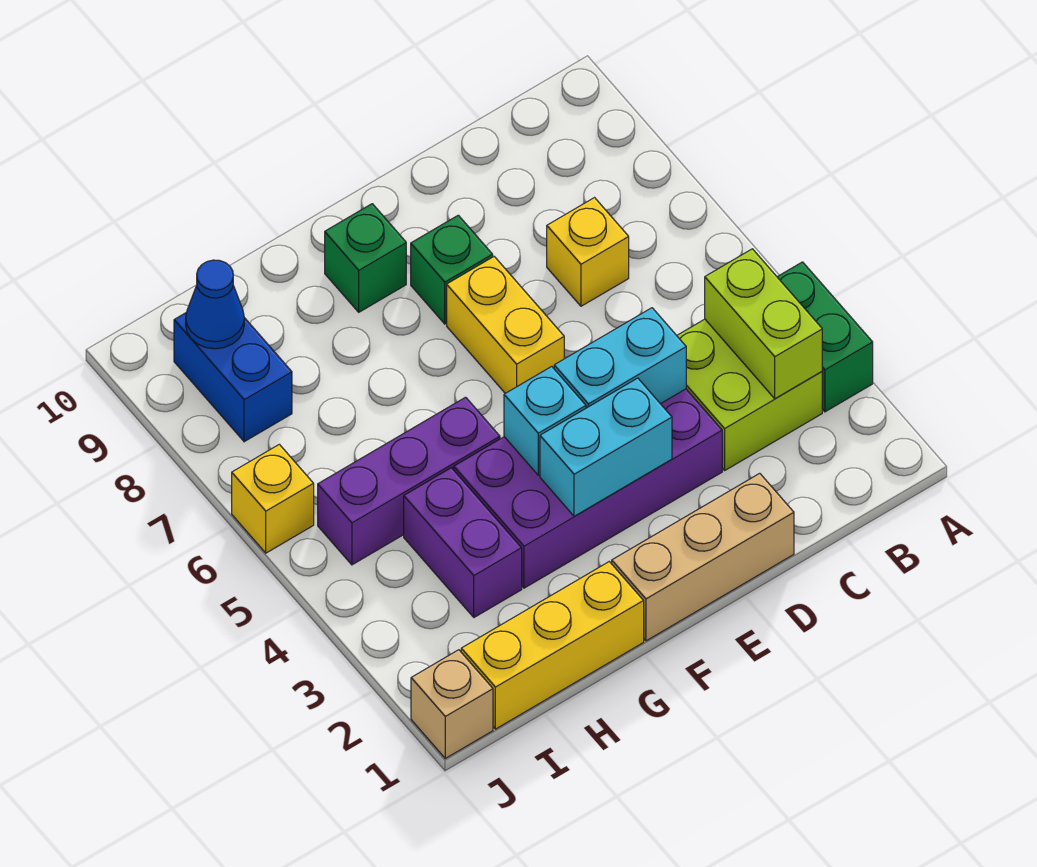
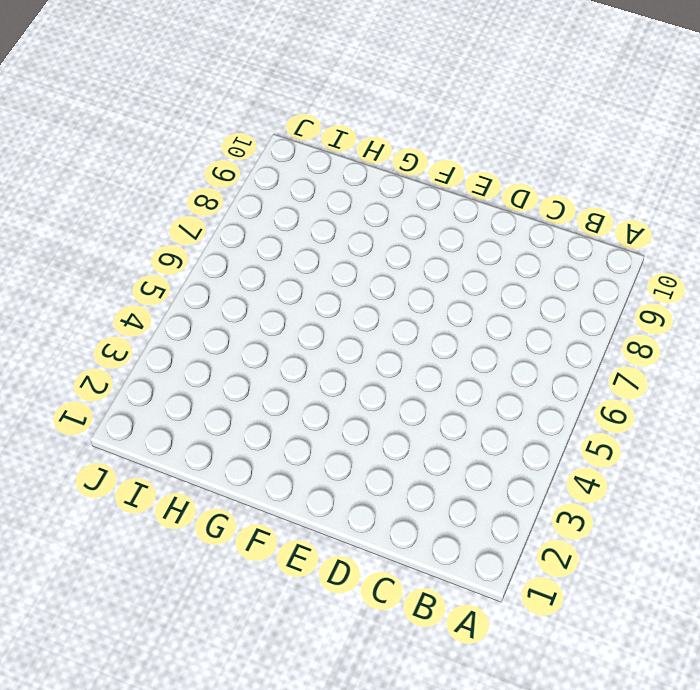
none -> green brick A3:A4 level 1
none -> lime brick B3:C4 level 1
none -> yellow brick C7 level 1

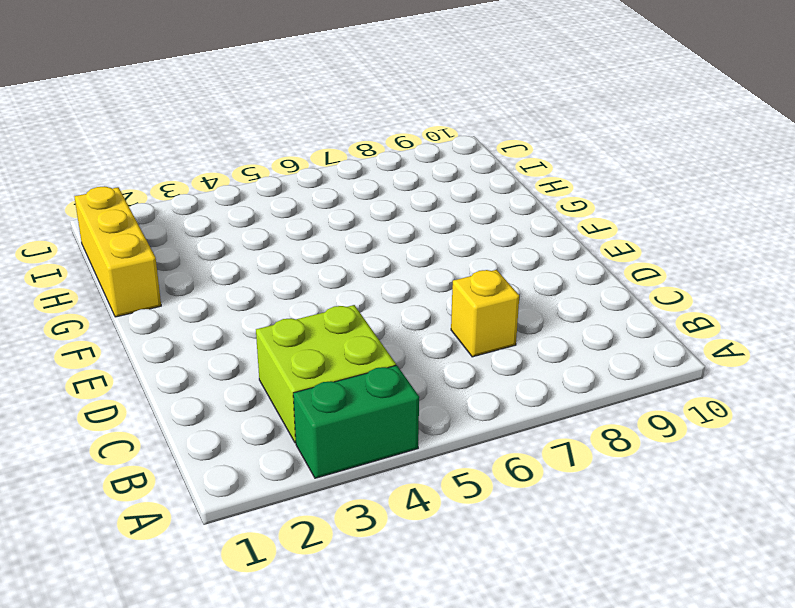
none -> tan brick D1:F1 level 1
none -> purple brick D3:G4 level 1
none -> yellow brick E6:E7 level 1

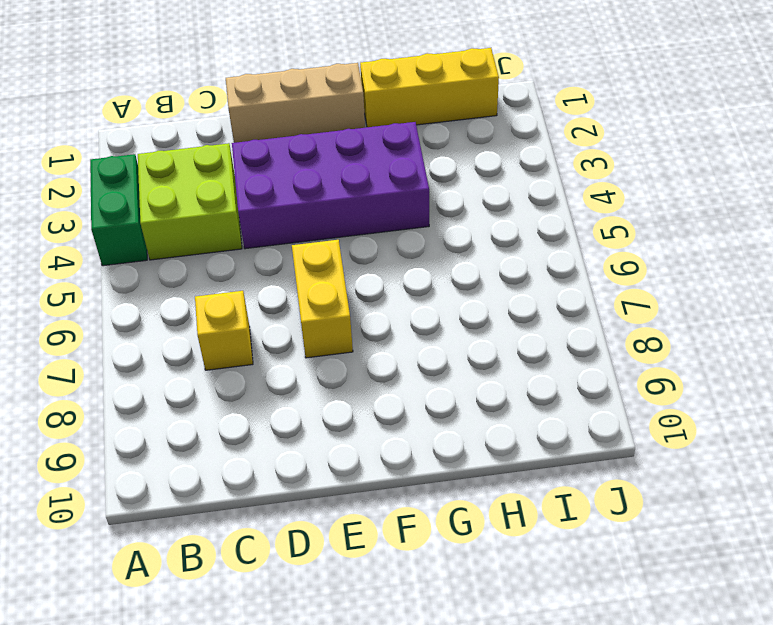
none -> green brick E8 level 1
none -> green brick F9 level 1
none -> purple brick G5:I5 level 1

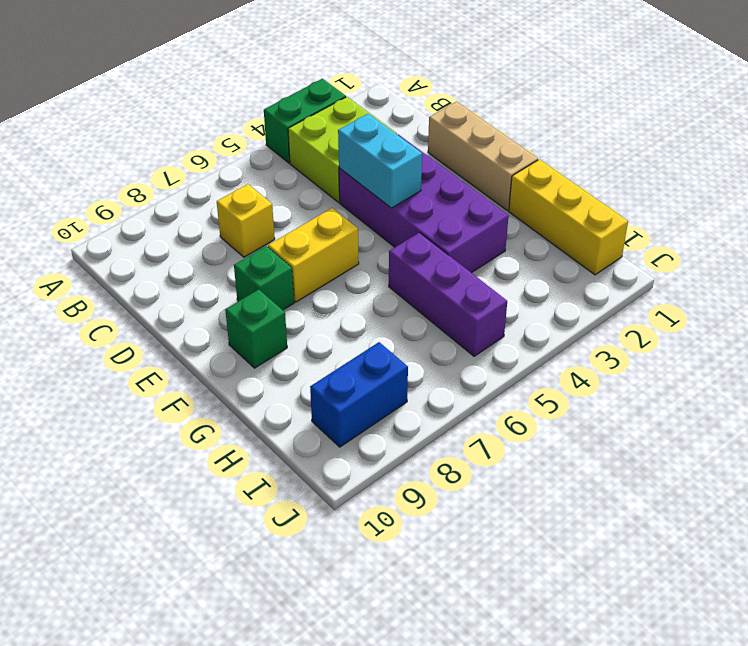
none -> purple brick H3:H4 level 1
none -> tan brick J1 level 1
none -> yellow brick J6 level 1

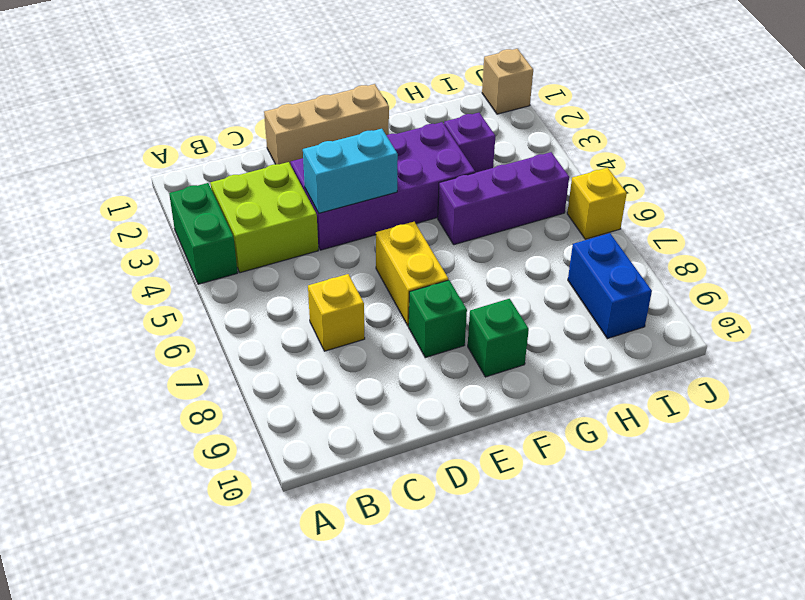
purple brick H3 level 1 -> purple brick H3:H4 level 1
none -> yellow brick G1:I1 level 1
none -> lime brick B3:B4 level 2
none -> cyan brick E3:F3 level 2

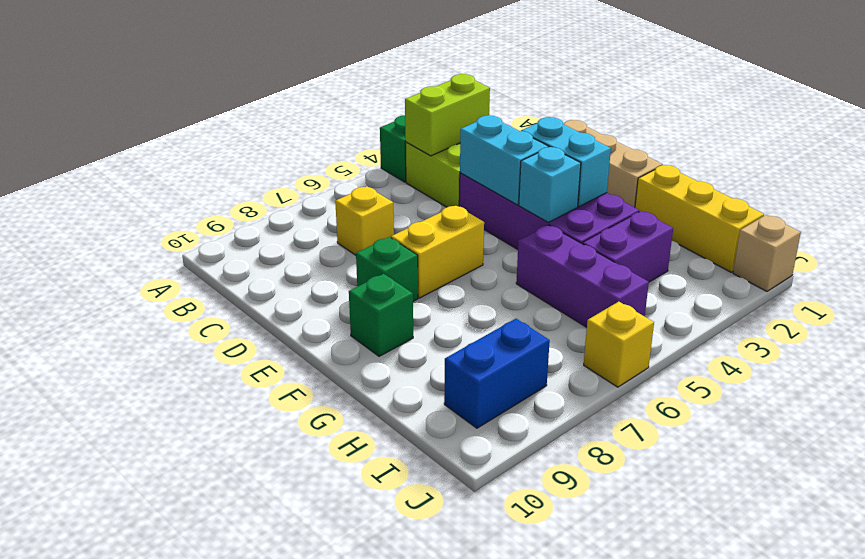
none -> blue cone I9 level 2

